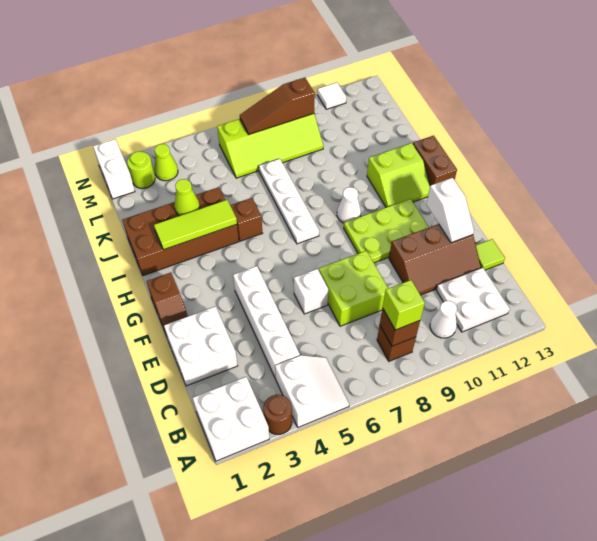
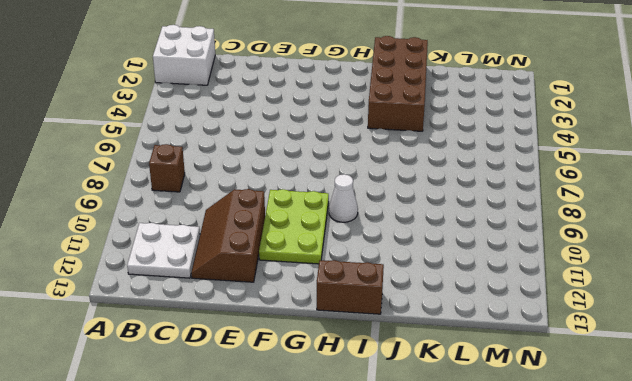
none -> brown round brick A3 level 1
none -> white slope A4:B5 level 1 top 4
none -> white cone B10 level 1
none -> white brick C4:F4 level 1

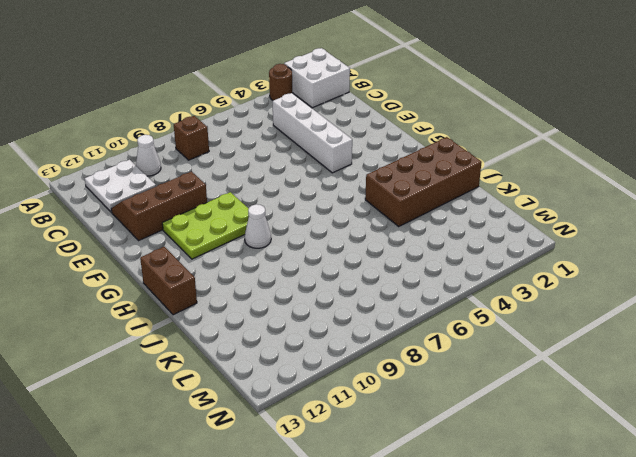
none -> white slope A4:B5 level 1 top 4
none -> white brick D1:E2 level 1
none -> lime brick D7:E8 level 1
none -> lime tile D13 level 1

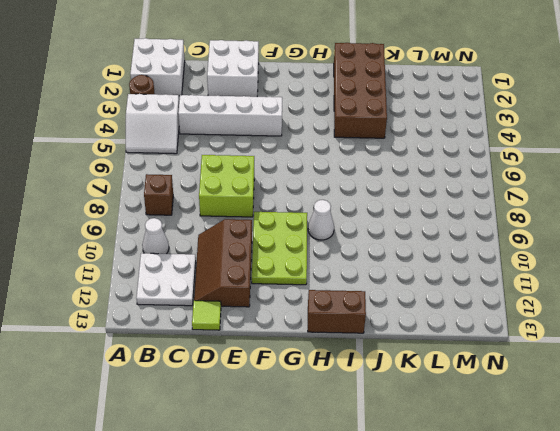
none -> white brick E6 level 1
none -> brown slope F1:G1 level 1 top G
none -> white plate H7:K7 level 1
none -> lime slope H11:I12 level 1 top I

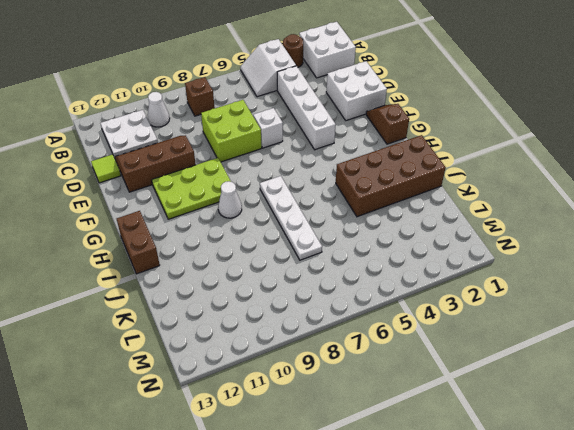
none -> lime slope H11:I12 level 1 top I
none -> brown brick I5 level 1
none -> lime slope L6:M9 level 1 top M
none -> white brick M1:N1 level 1

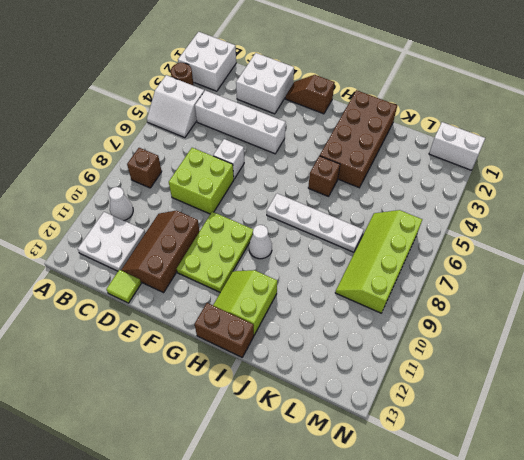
none -> lime round brick M2 level 1
none -> lime cone M3 level 1
none -> white tile N11 level 1
none -> brown brick B8 level 2

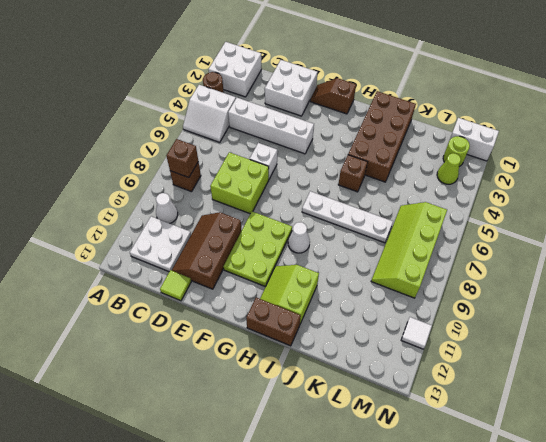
none -> white slope E12:F12 level 2 top F
none -> lime tile I2:I4 level 2
none -> lime cone J3 level 2
none -> brown slope M7:M9 level 2 top 9

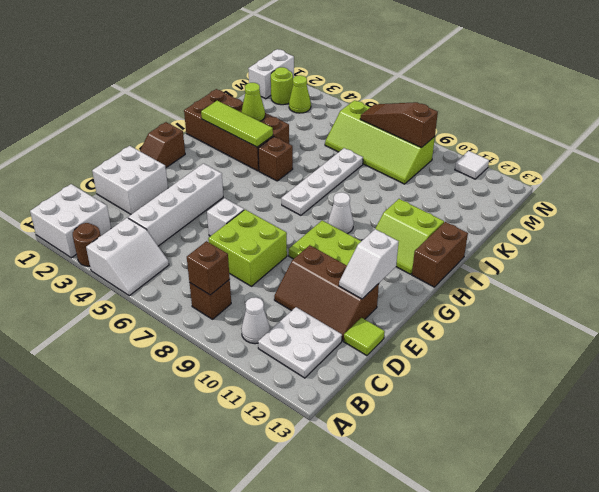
none -> lime brick B8 level 3

